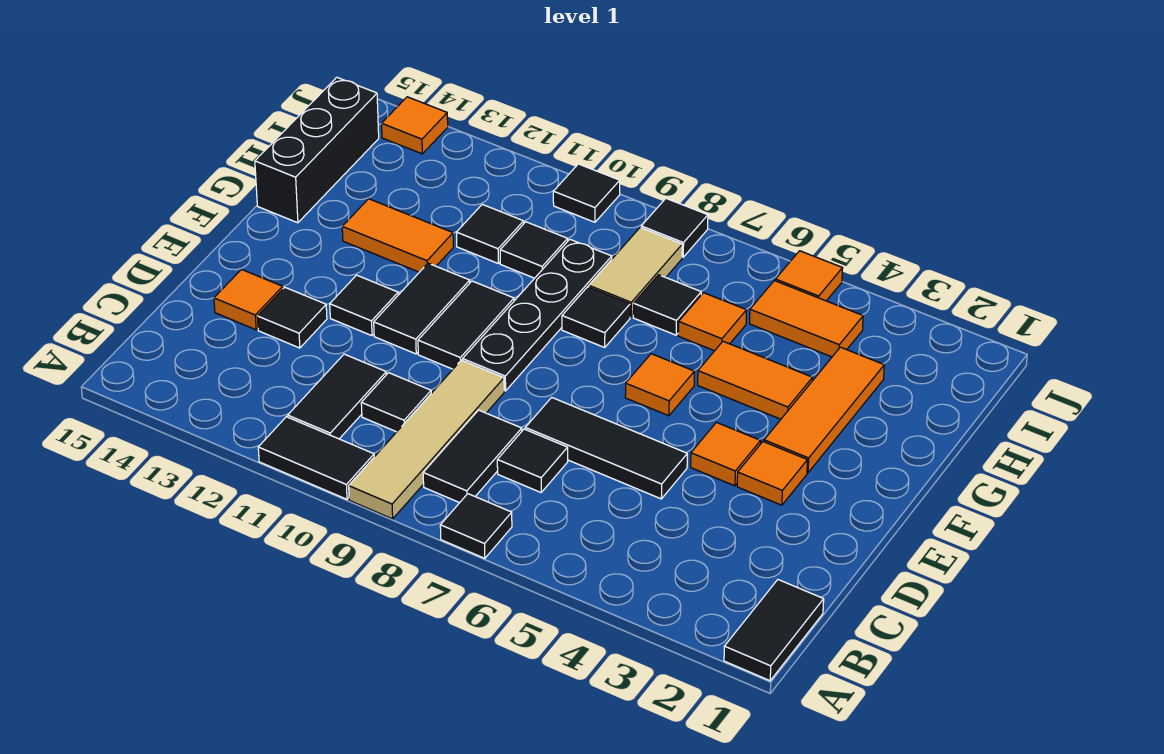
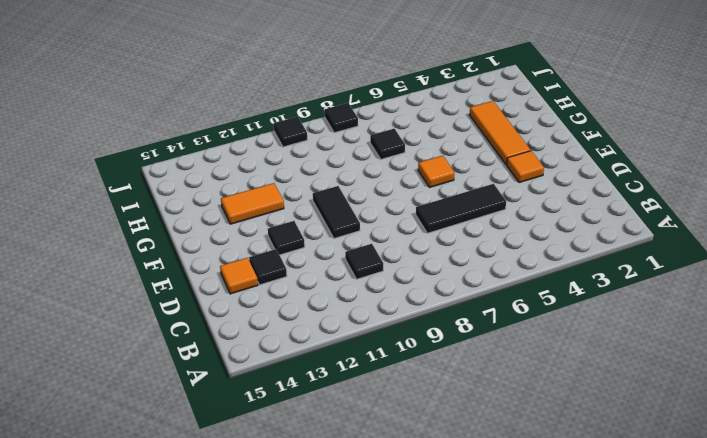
none -> black tile A1:B1 level 1
none -> black tile A7 level 1
none -> tan tile A9:D9 level 1
none -> black tile A10:A11 level 1

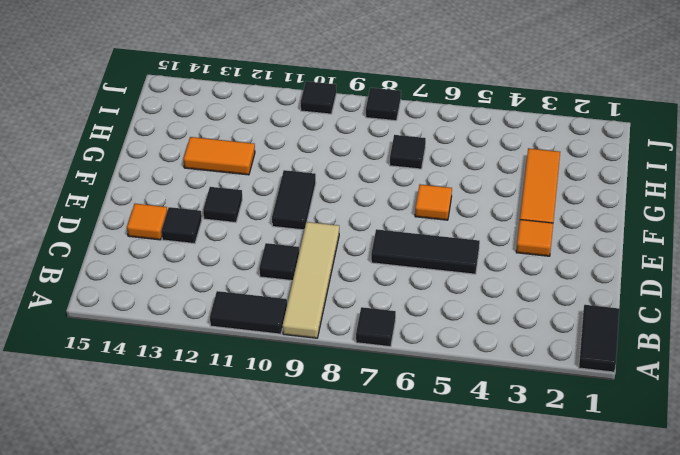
none -> black tile B8:C8 level 1
none -> black tile B11:C11 level 1
none -> black tile C7 level 1
none -> orange tile E4 level 1

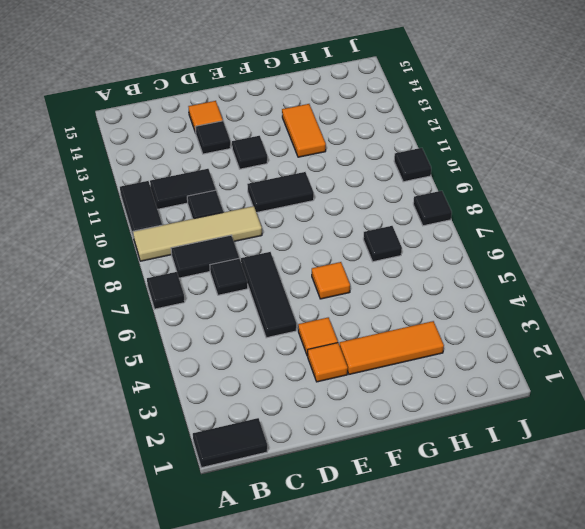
none -> black plate E9:H9 level 1
none -> black tile E11:F11 level 1
none -> orange tile G4:G5 level 1
none -> black tile G8 level 1

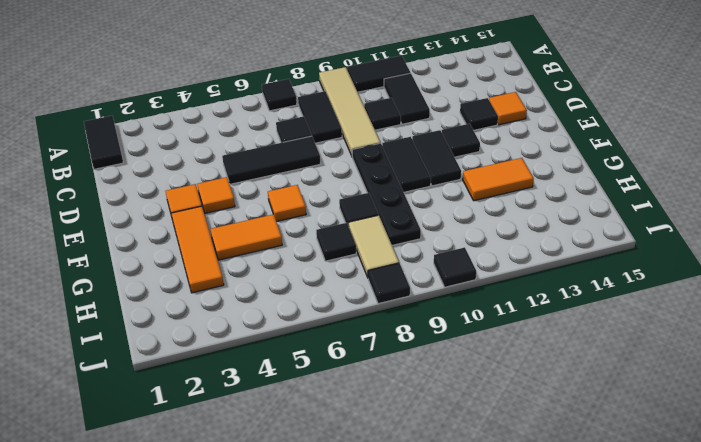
none -> black brick G15:I15 level 1
none -> orange tile H6 level 1
none -> black tile H10 level 1
none -> black tile H11 level 1

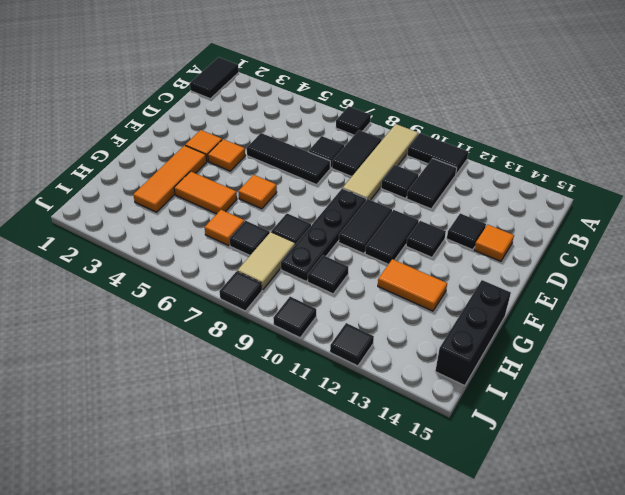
black tile J12 level 1 -> black tile H11 level 1
none -> orange tile I4:I5 level 1
none -> orange tile J5 level 1
none -> orange tile J14 level 1

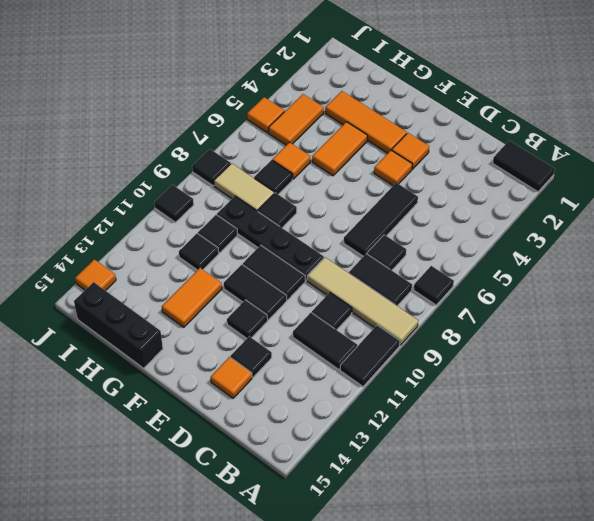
none -> orange tile F6 level 1

